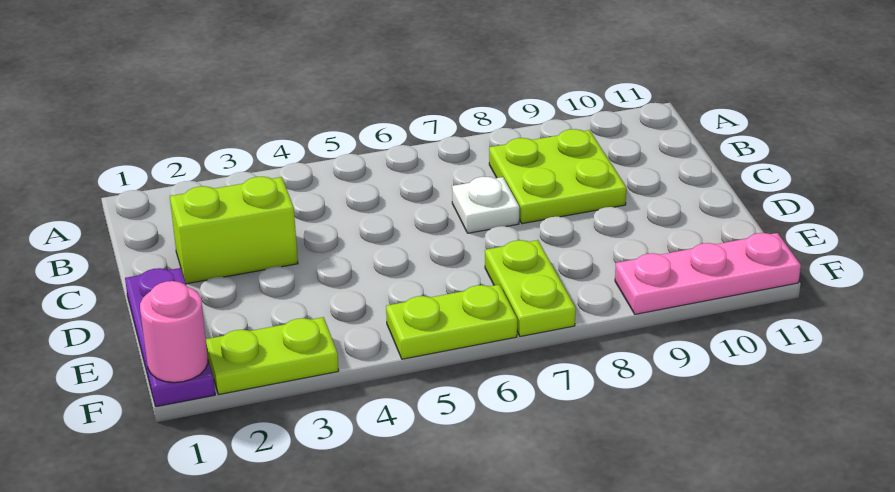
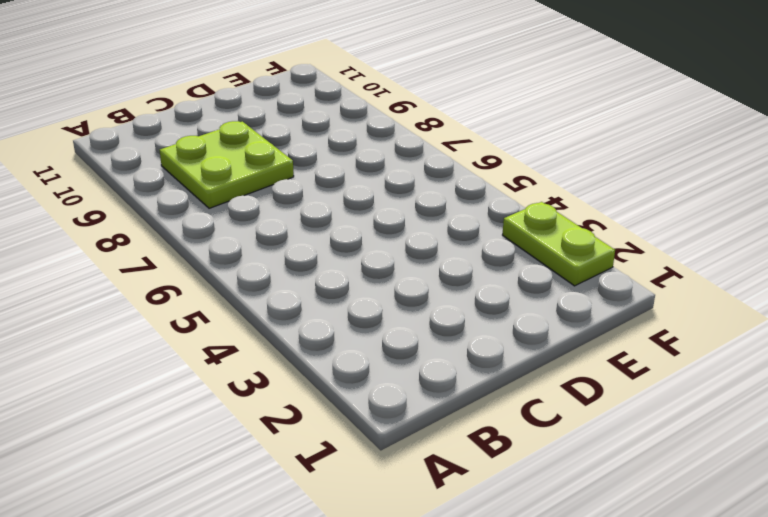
none -> lime brick C2:C3 level 1
none -> white plate C7 level 1

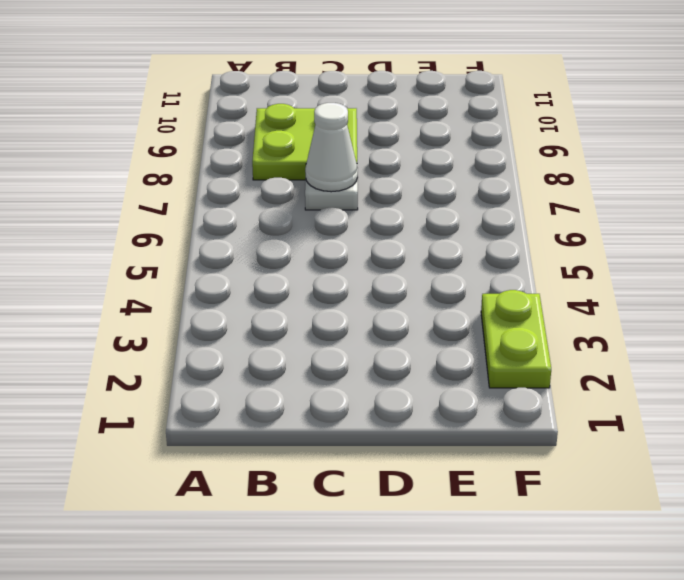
white cone C7 level 2 -> none
none -> lime brick C2:C3 level 1
none -> purple plate D1:F1 level 1

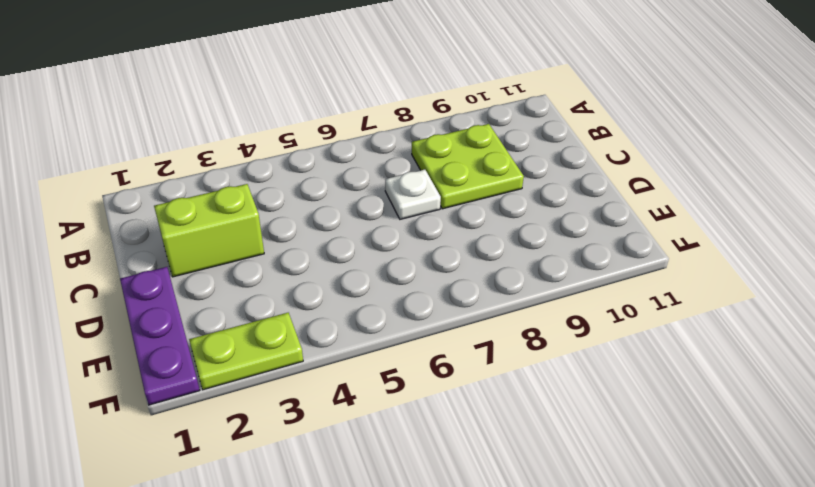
none -> lime plate E7:F7 level 1
none -> lime plate F5:F6 level 1

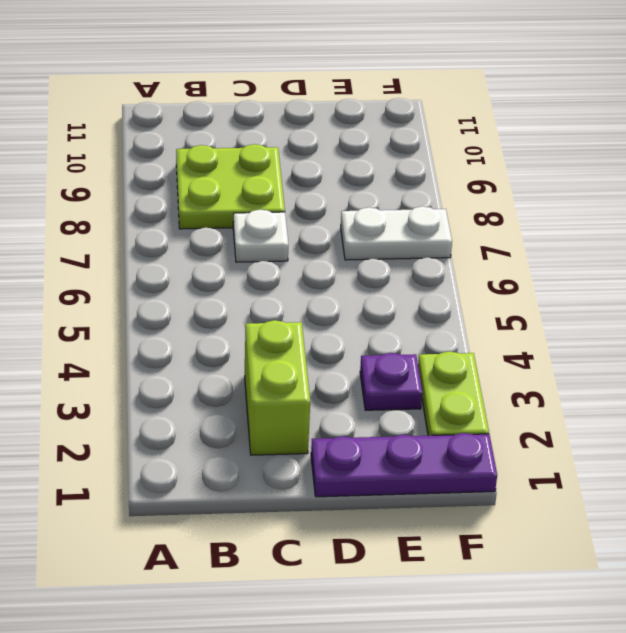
purple plate E3 level 1 -> none
white plate E7:F7 level 1 -> lime plate E7:F7 level 1
none -> lime plate F5:F6 level 1
none -> pink plate F9:F11 level 1

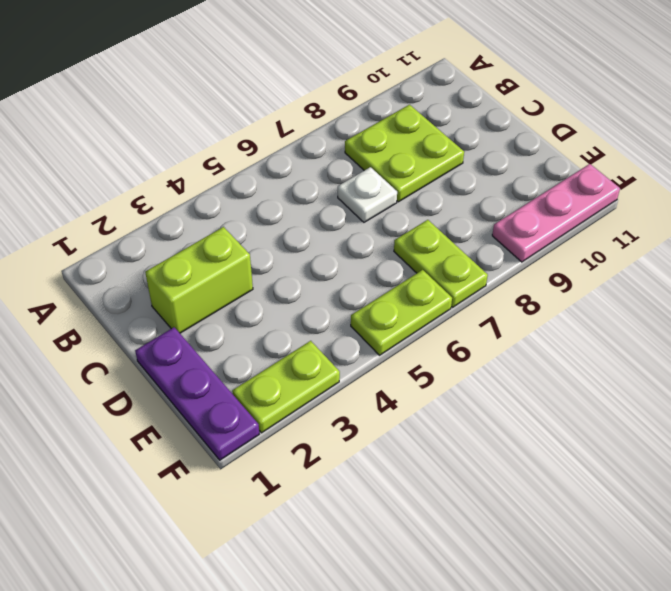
none -> pink round brick F1 level 2

